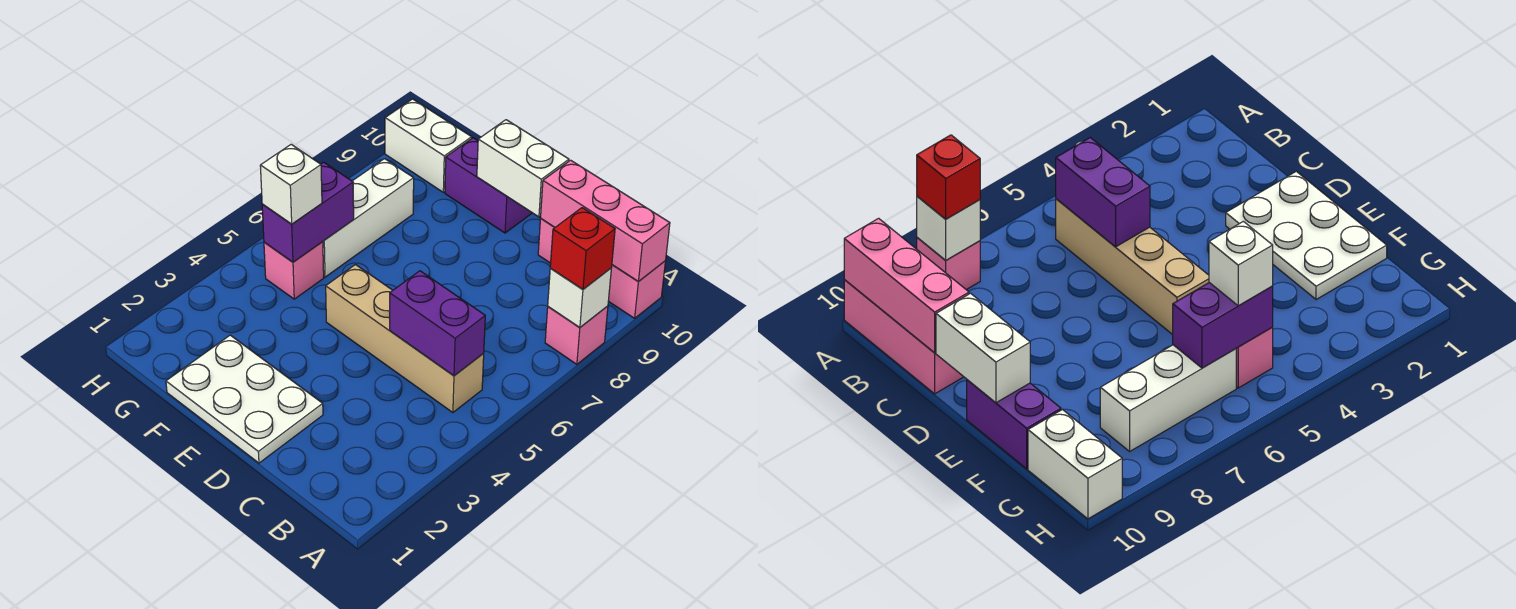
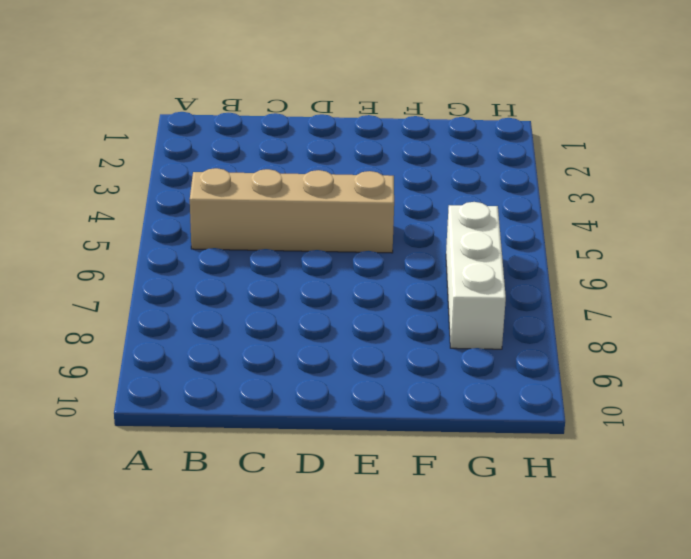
none -> pink brick A8 level 1
none -> pink brick A10:C10 level 1
none -> white plate D1:F2 level 1

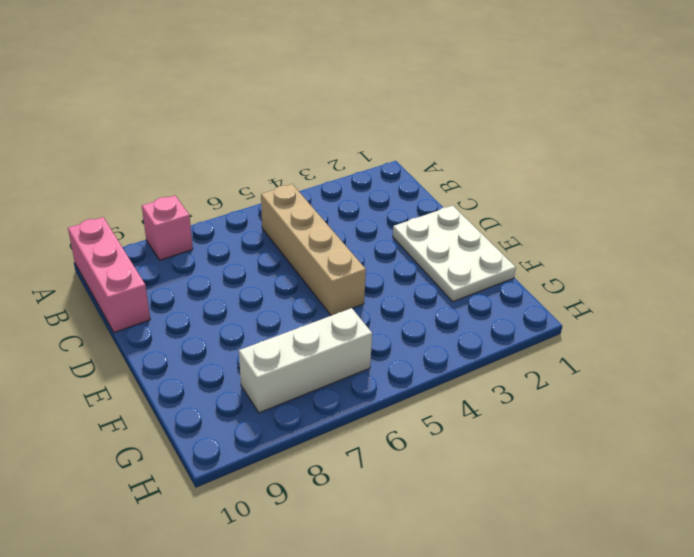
none -> purple brick E10:F10 level 1
none -> pink brick G5 level 1
none -> white brick G10:H10 level 1

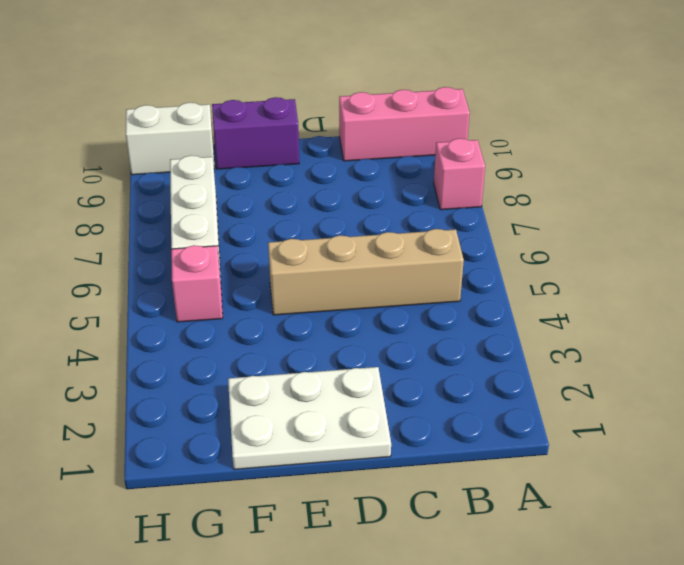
none -> white brick A8 level 2
none -> pink brick A10:C10 level 2
none -> purple brick B5:C5 level 2

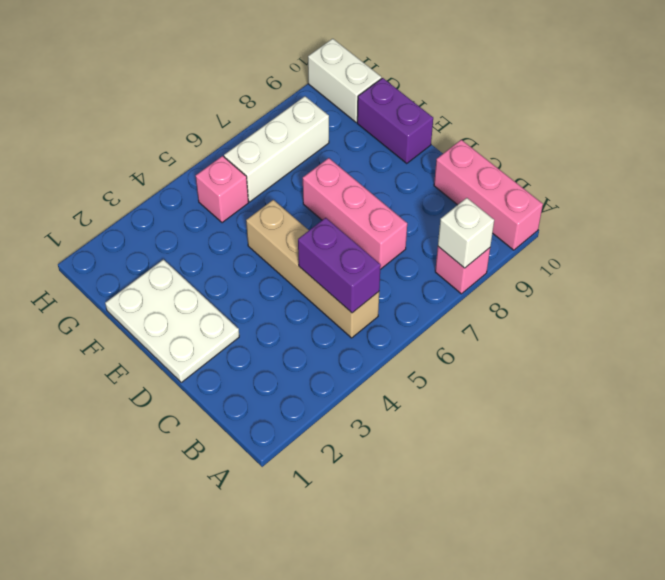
pink brick C7:E7 level 1 -> pink brick A10:C10 level 2
none -> white brick D10:E10 level 2
none -> purple brick G5:G6 level 2
none -> red brick A8 level 3

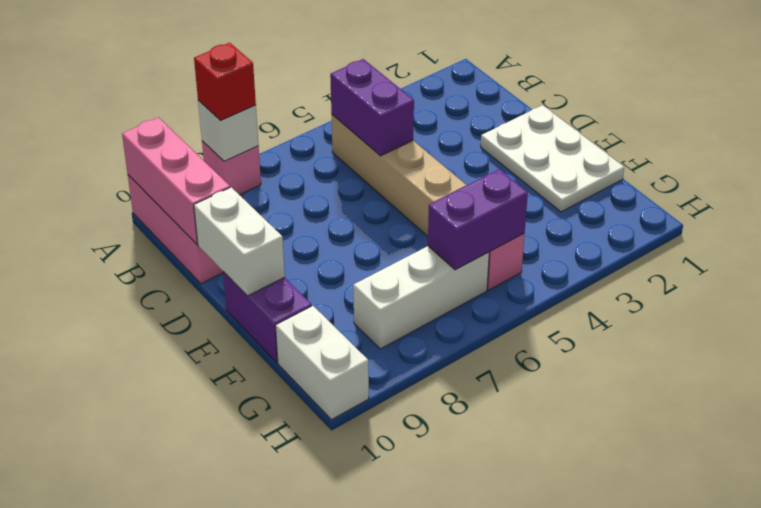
none -> white brick G5 level 3

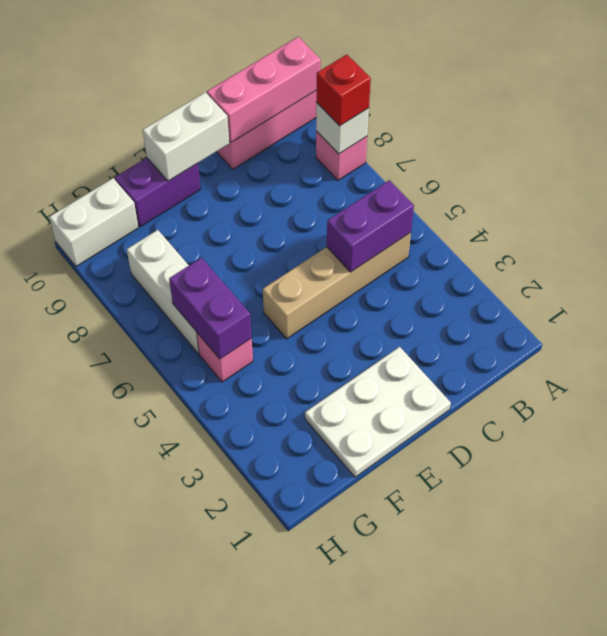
none -> white brick G5 level 3

